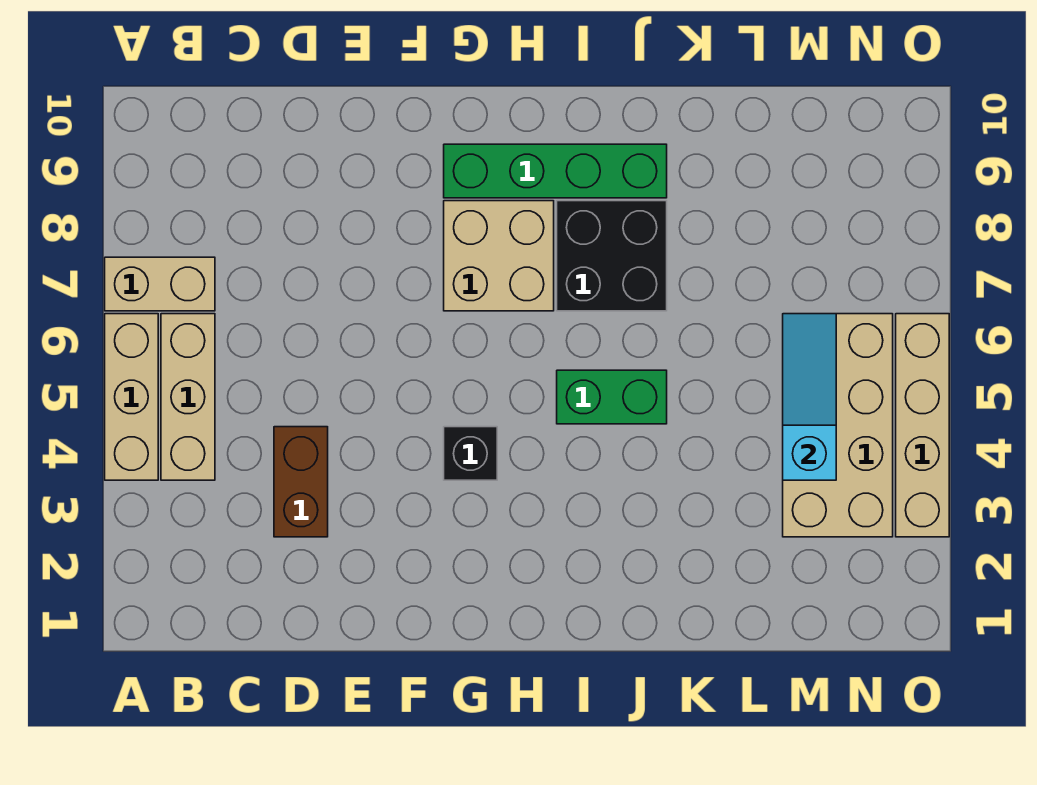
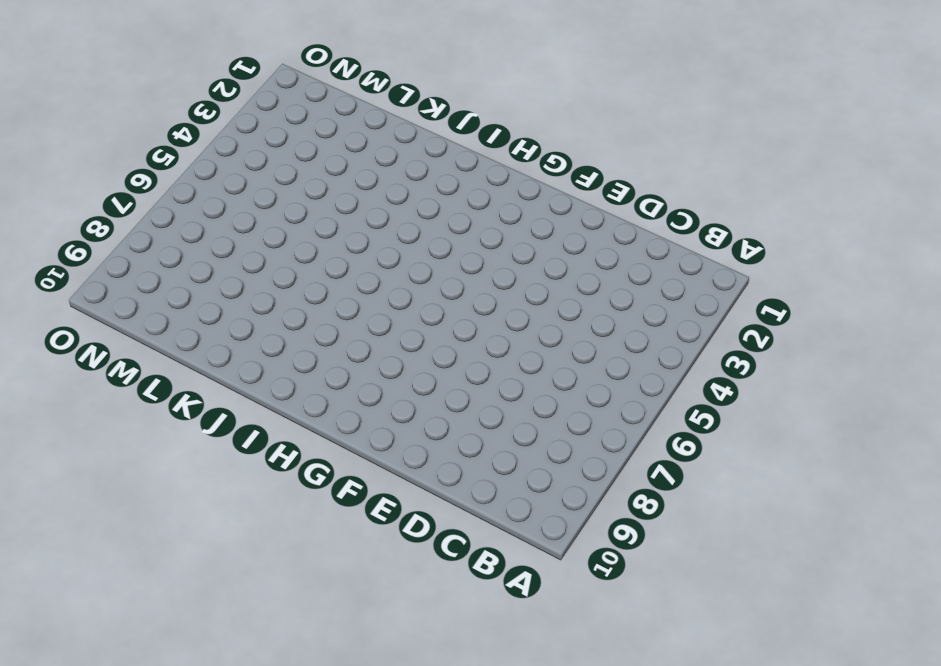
none -> tan brick A4:A6 level 1
none -> tan brick A7:B7 level 1
none -> tan brick B4:B6 level 1

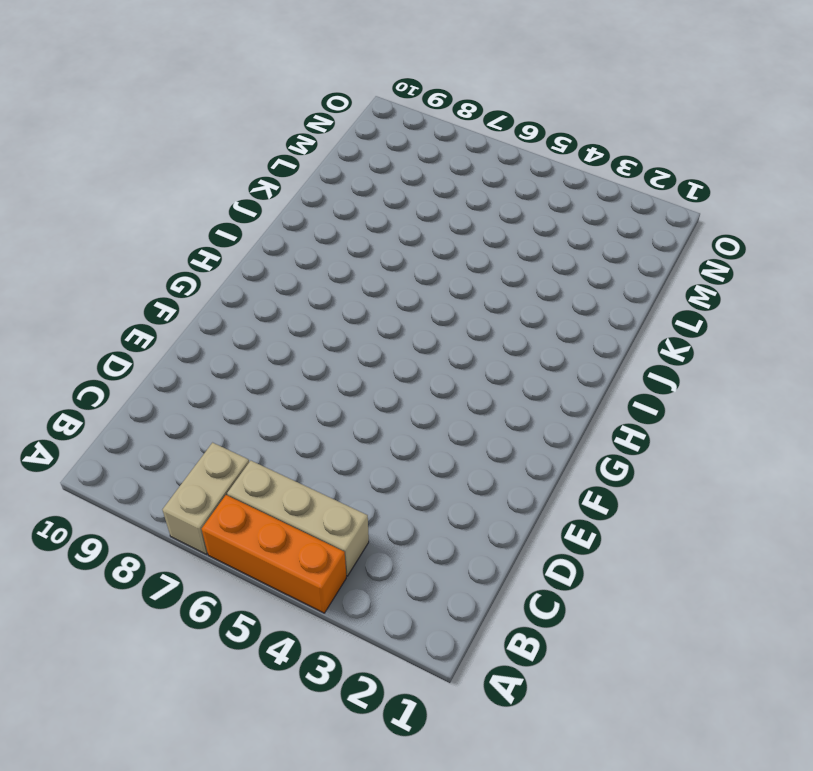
orange brick A4:A6 level 1 -> tan brick A4:A6 level 1
none -> brown brick D3:D4 level 1
none -> black brick G4 level 1
none -> tan brick G7:H8 level 1

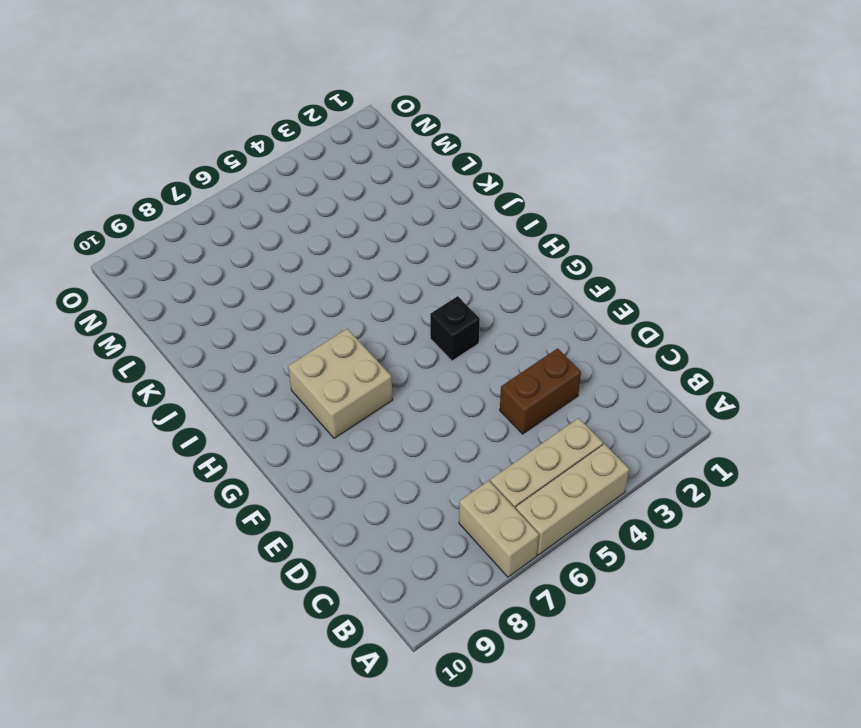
none -> green brick G9:J9 level 1
none -> green brick I5:J5 level 1
none -> black brick I7:J8 level 1

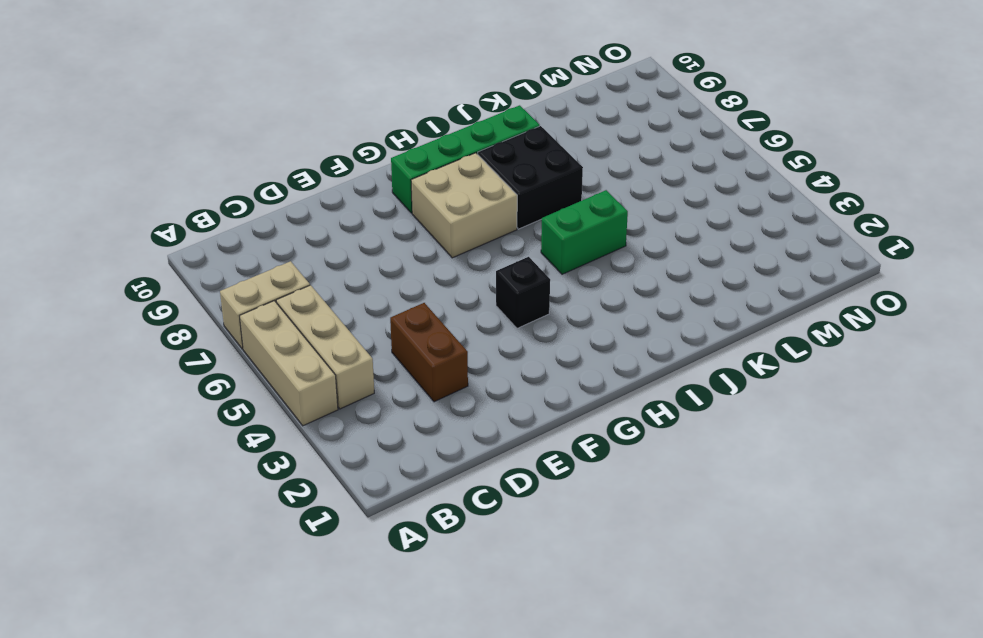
none -> tan brick M3:N6 level 1
none -> tan brick O3:O6 level 1
none -> cyan slope M4:M6 level 2 top 4

